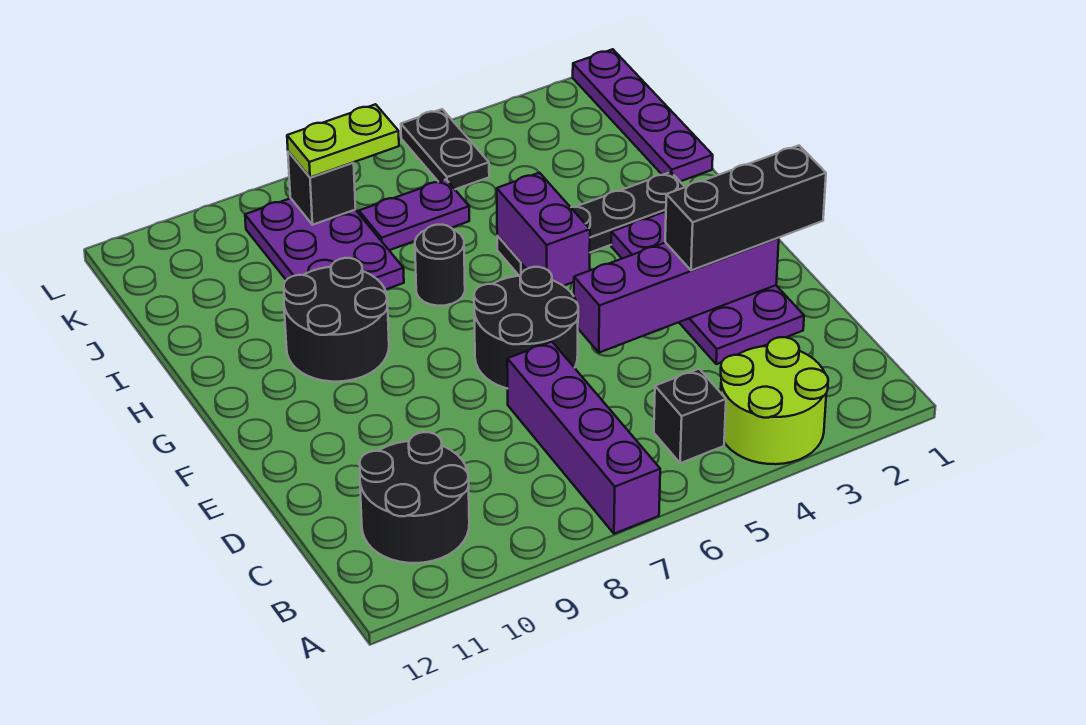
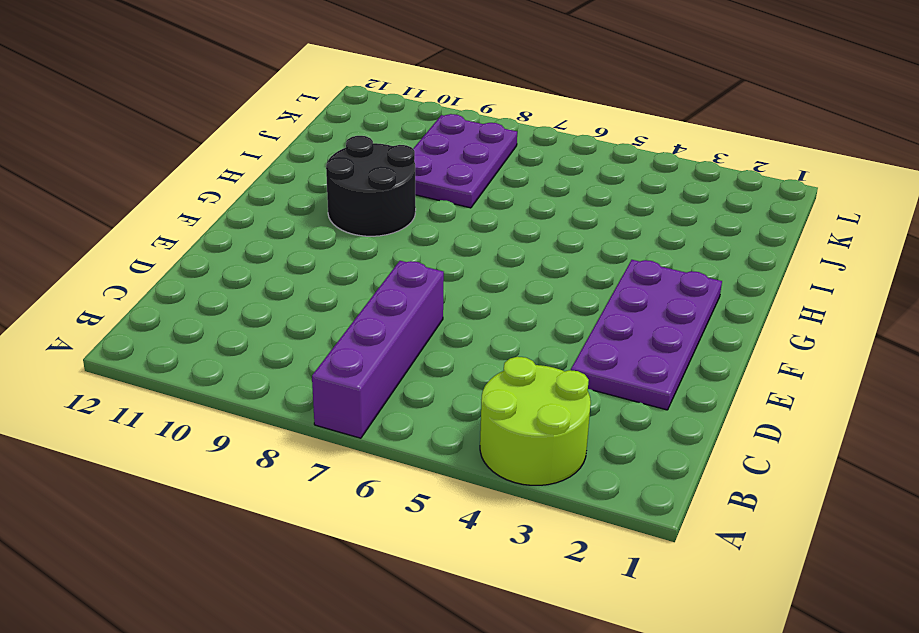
none -> black brick B5 level 1
none -> black round brick B10:C11 level 1
none -> black round brick E6:F7 level 1

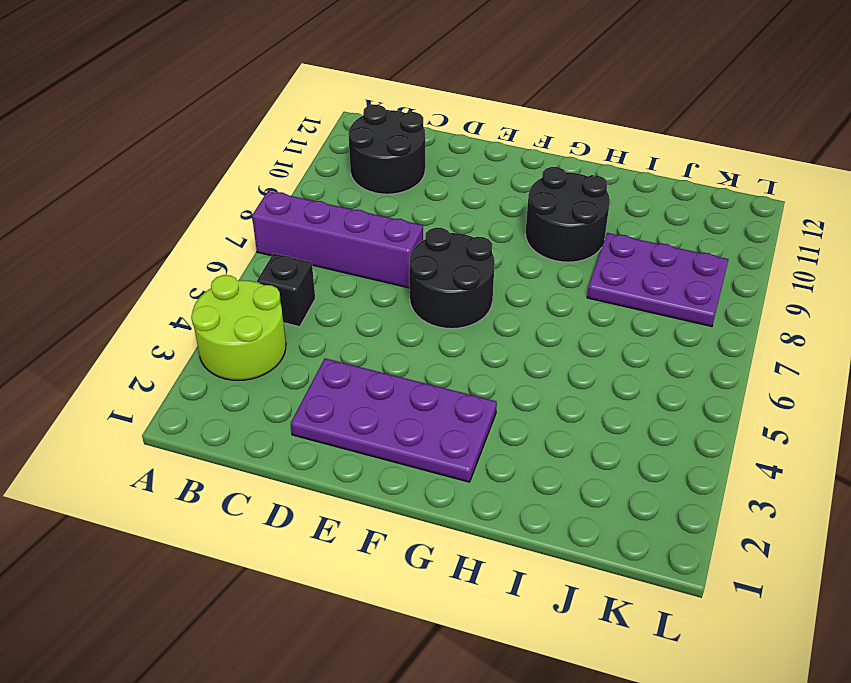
none -> black plate H2:H5 level 1
none -> black round brick H7 level 1
none -> purple plate I1:L1 level 1

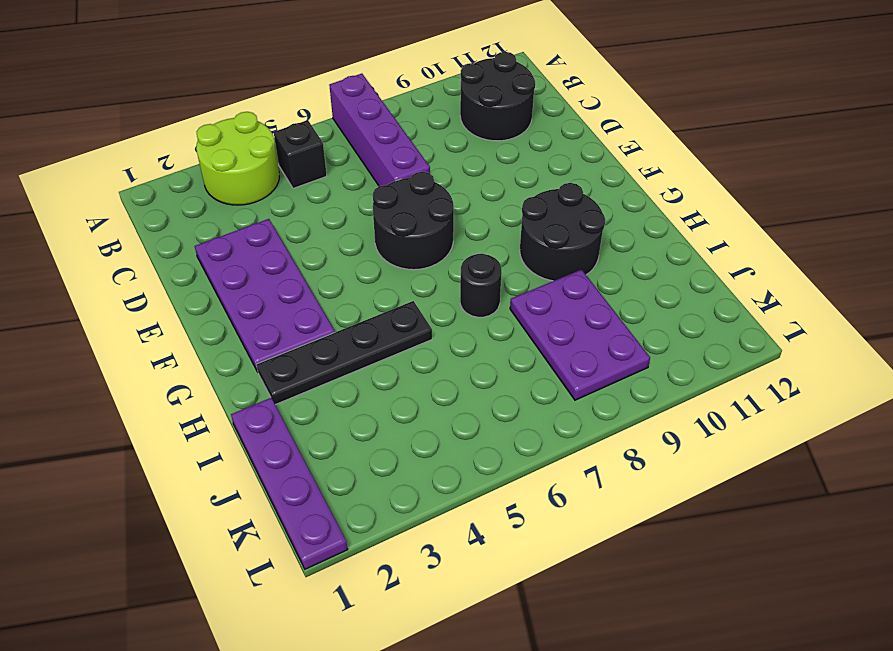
none -> purple plate J6:J7 level 1
none -> black plate K5:L5 level 1
none -> purple brick E2:E5 level 2

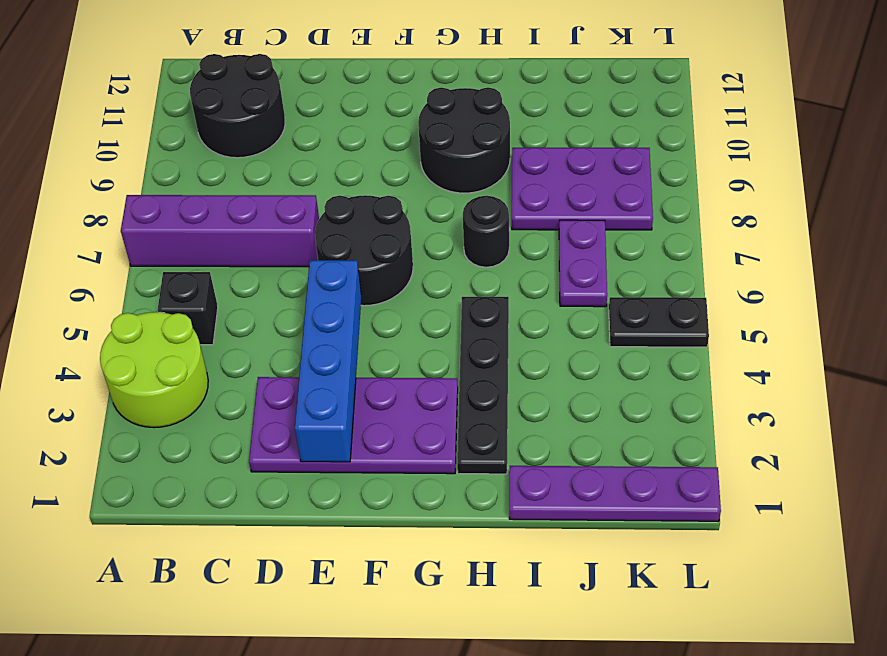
blue brick E2:E5 level 2 -> purple brick E2:E5 level 2
none -> purple brick G5:H5 level 2
none -> black brick K8 level 2
none -> black brick E1:E3 level 3

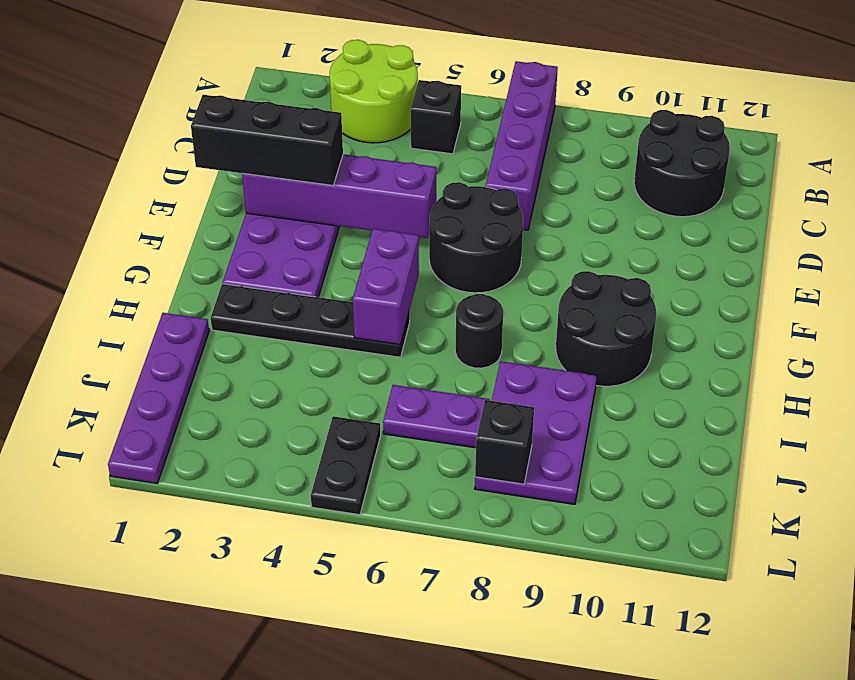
none -> lime plate K7:K8 level 3

